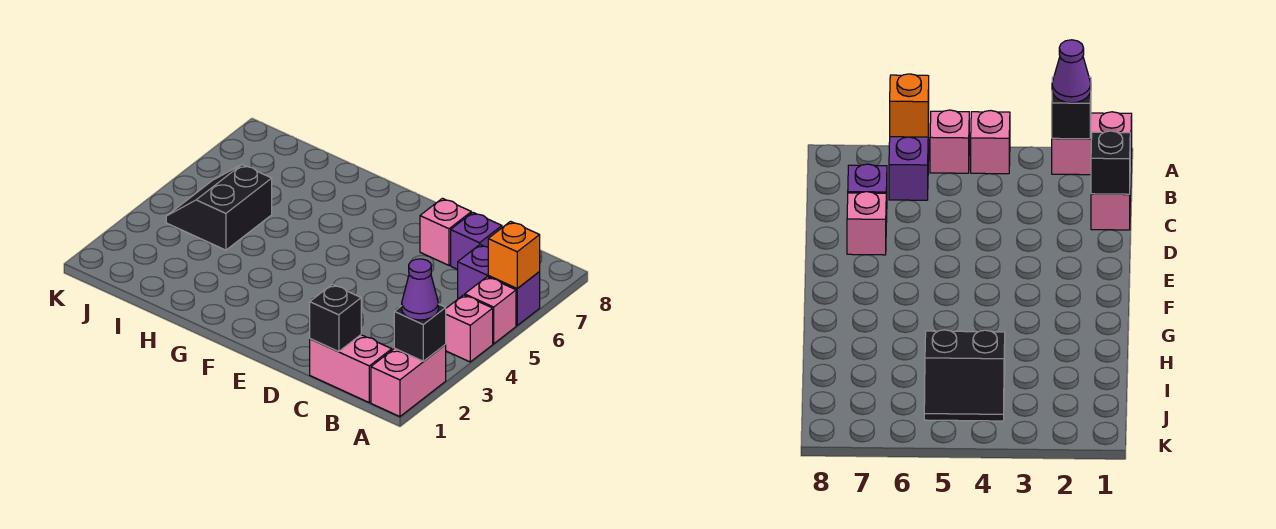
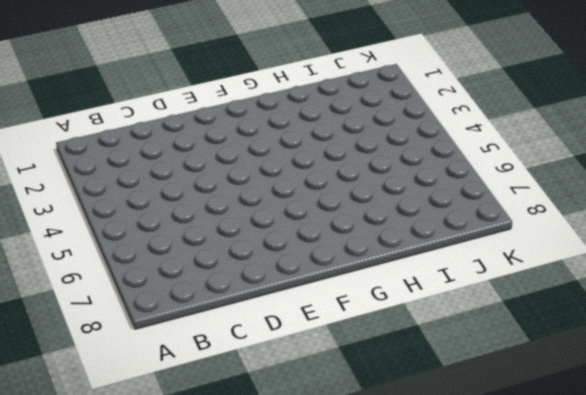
none -> pink brick A1:A2 level 1
none -> pink brick A4 level 1
none -> pink brick A5 level 1

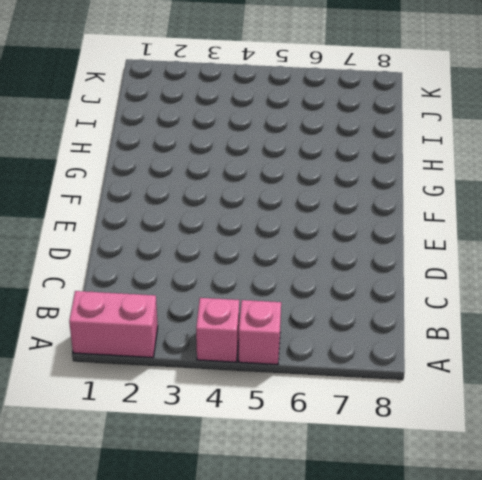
none -> purple brick A6:B6 level 1
none -> pink brick B1:C1 level 1
none -> purple brick C7 level 1

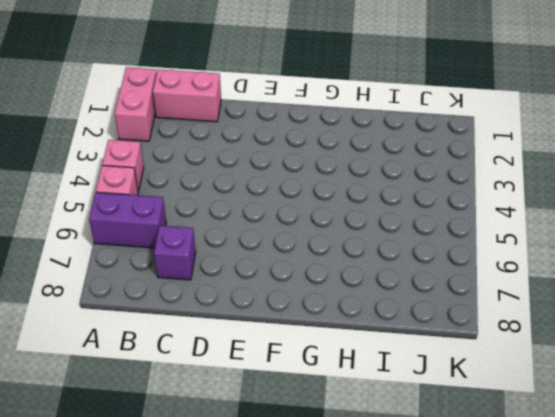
none -> pink brick D7 level 1
none -> black slope I4:J5 level 1 top I
none -> black brick A2 level 2

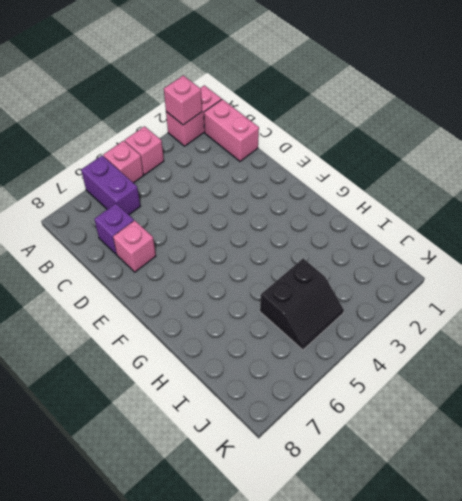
pink brick A2 level 2 -> black brick A2 level 2
none -> orange brick A6 level 2
none -> black brick C1 level 2
none -> purple cone A2 level 3

